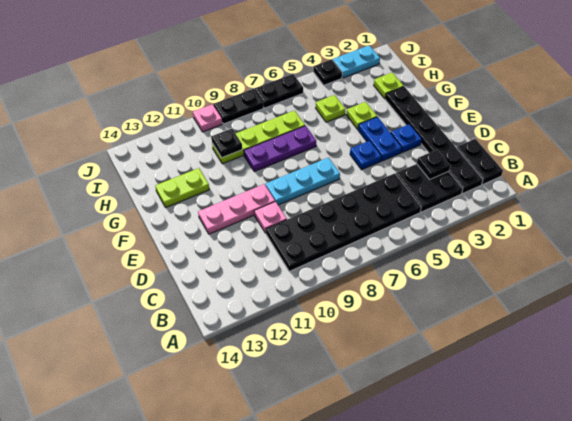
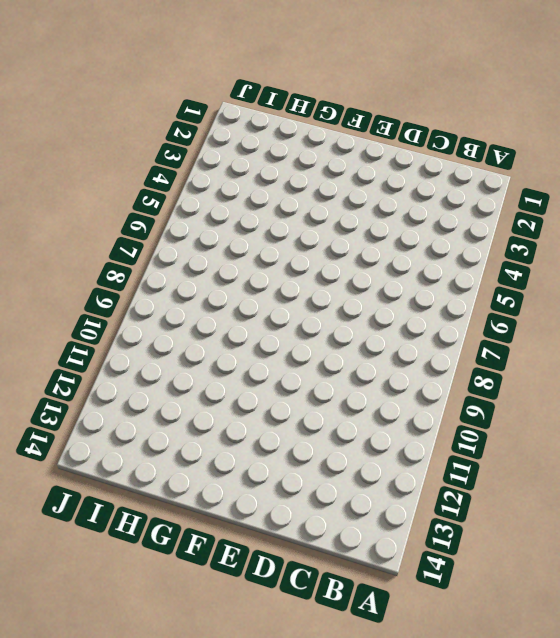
none -> black plate B1:C1 level 1
none -> black plate B2:G2 level 1
none -> black plate B3:C4 level 1

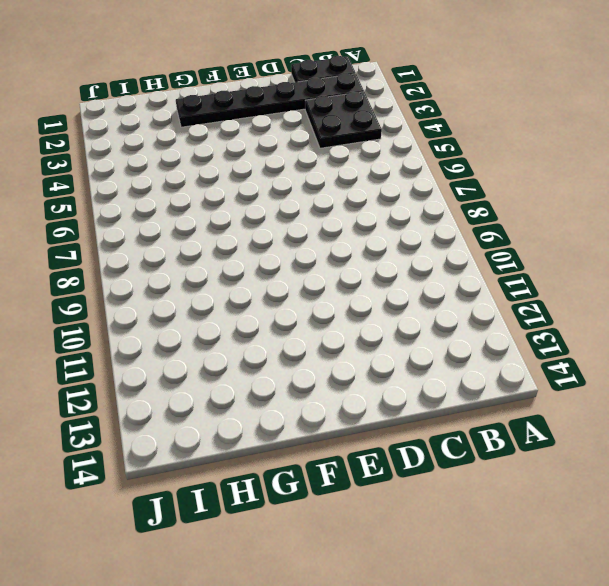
none -> black plate B5:C10 level 1
none -> pink plate D10 level 1
none -> blue plate E3 level 1

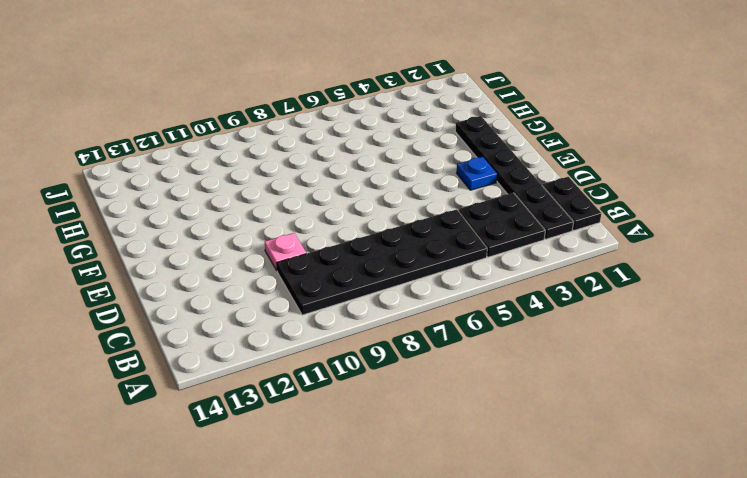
none -> blue plate E4:F4 level 1
none -> blue plate E5 level 1
none -> cyan plate E7:E9 level 1

